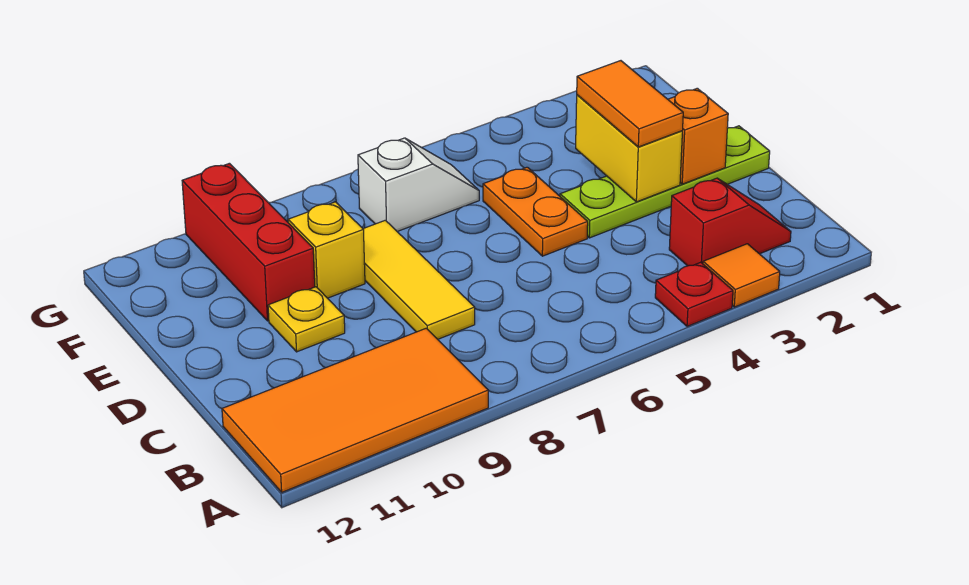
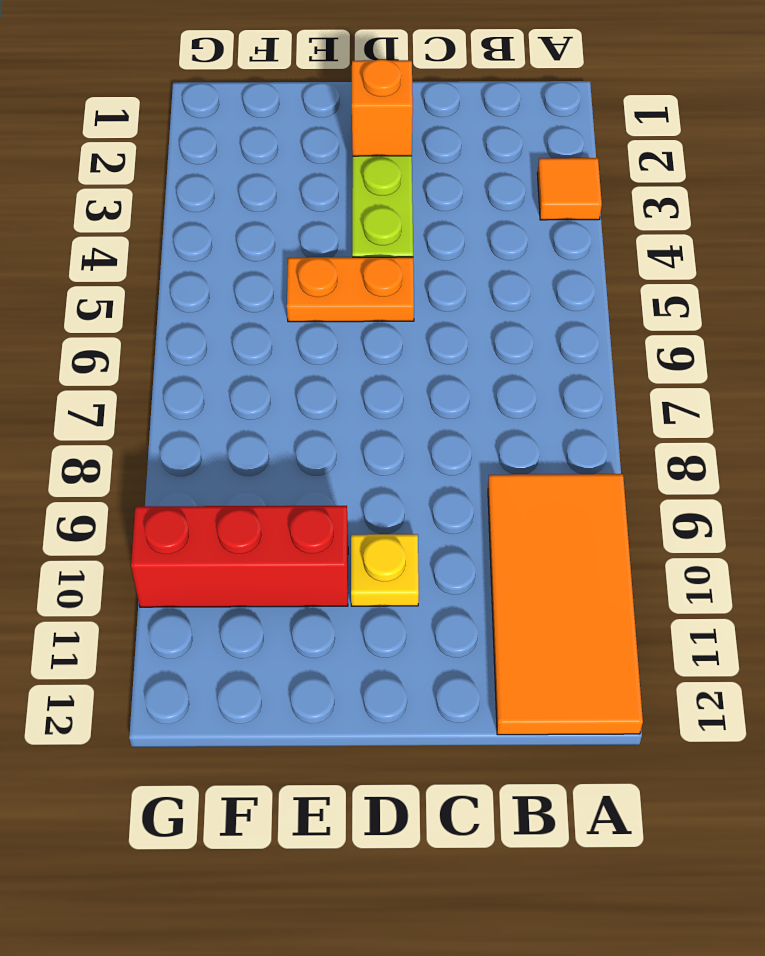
none -> red plate A4 level 1
none -> red slope B2:B3 level 1 top 3
none -> yellow tile C8:E8 level 1

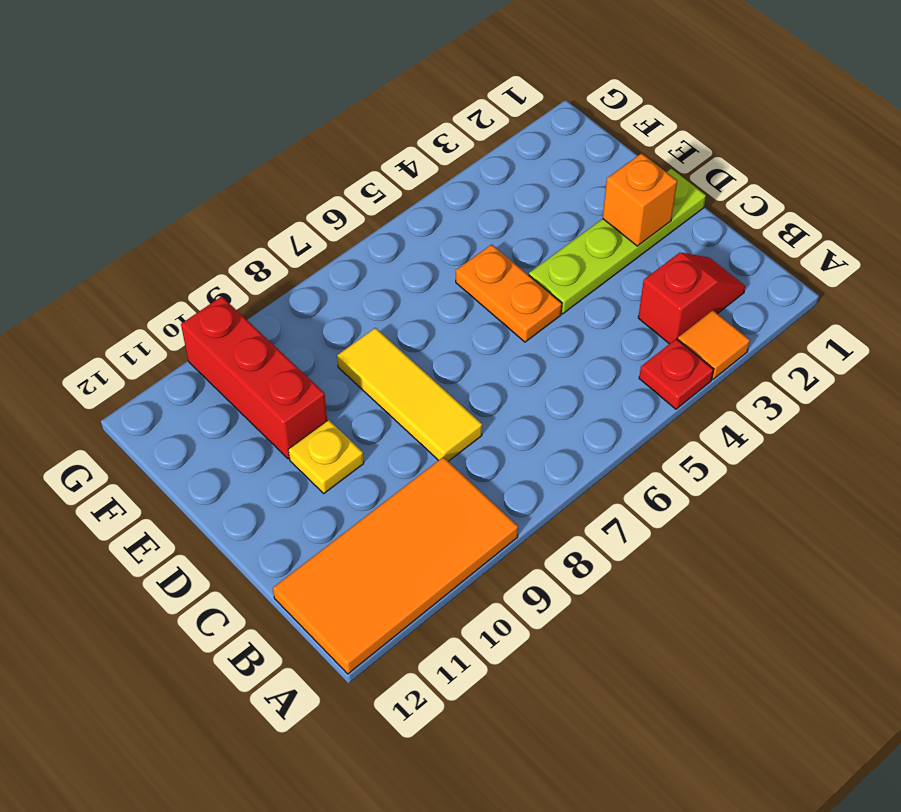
none -> yellow brick E9 level 1
none -> white slope F6:F7 level 1 top 7
none -> yellow brick D3:E3 level 2

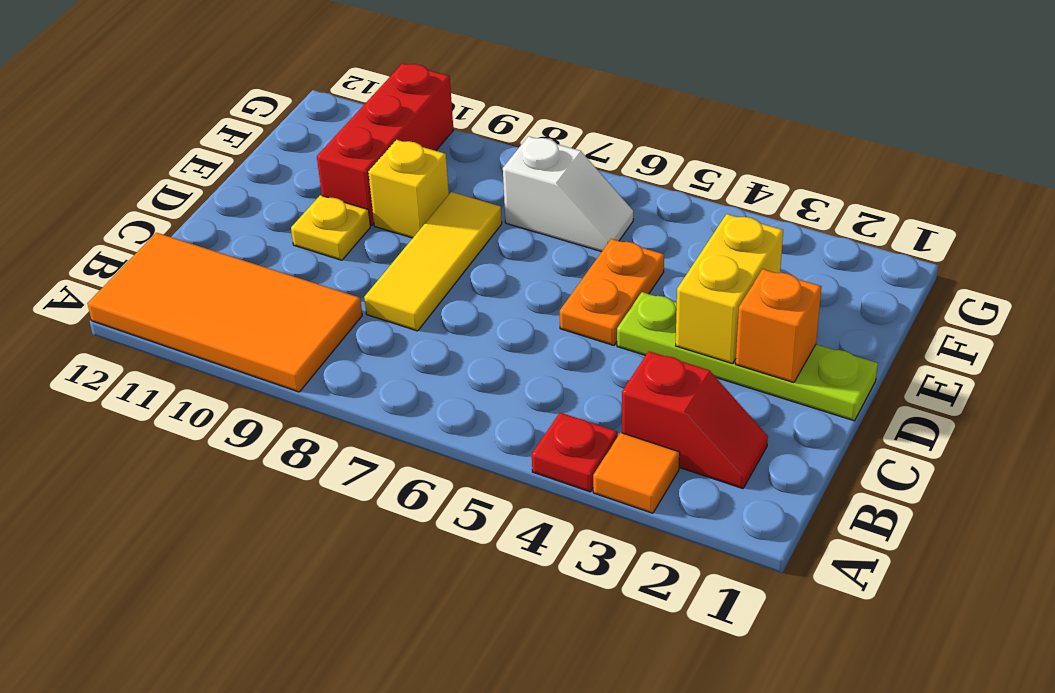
none -> orange tile D3:E3 level 3

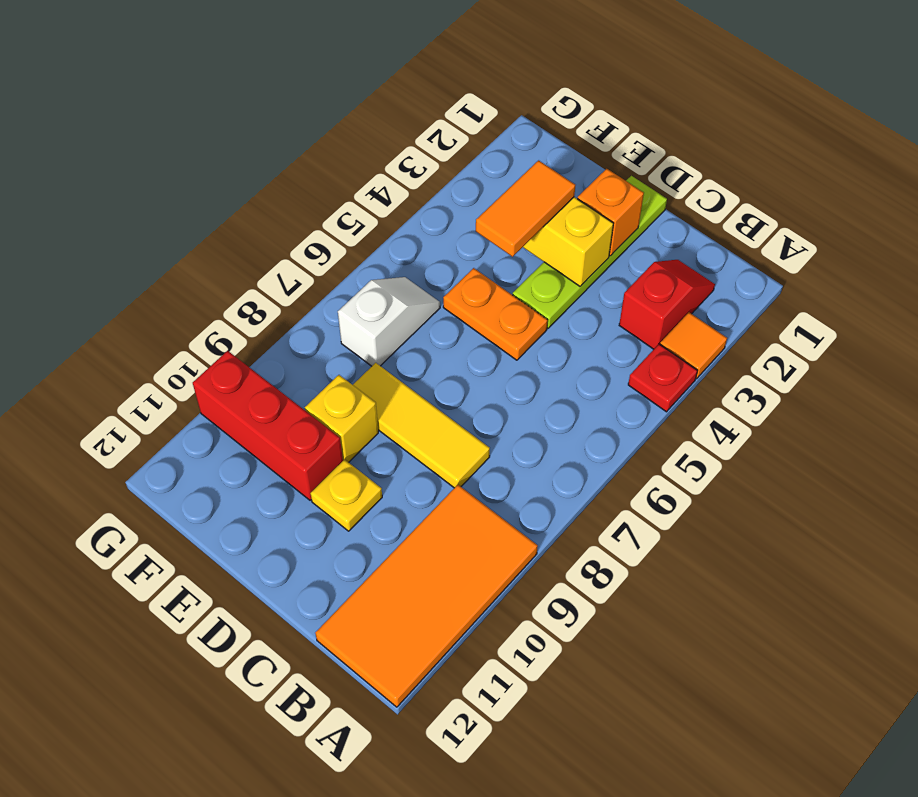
orange tile E3:E4 level 3 -> orange tile D3:E3 level 3

